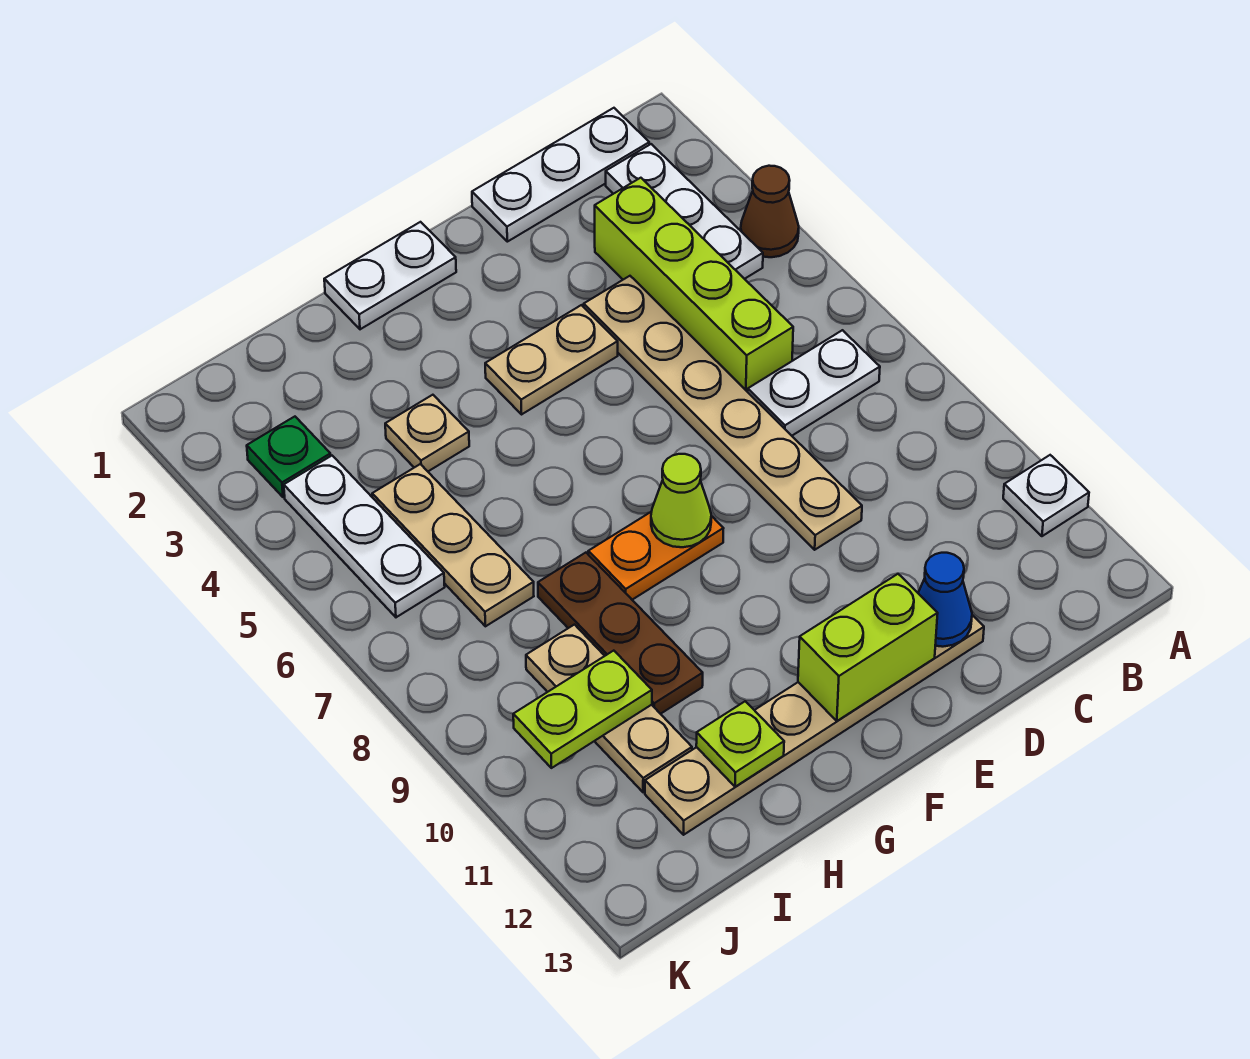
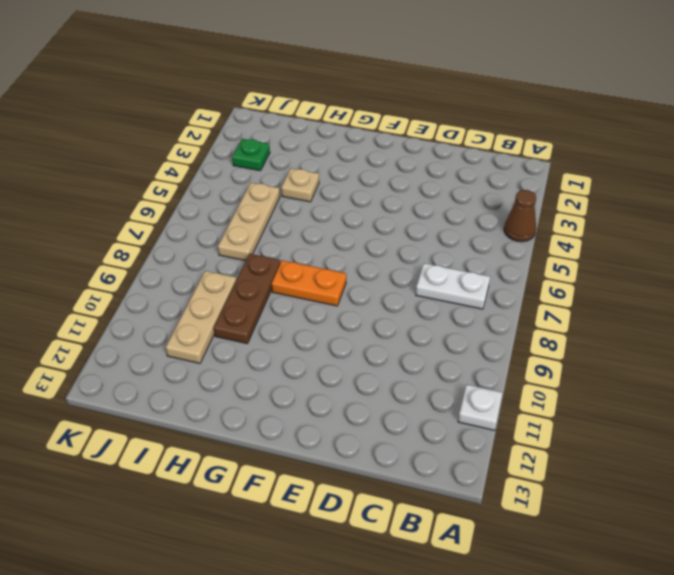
none -> white plate B1:D1 level 1
none -> white plate B2:B4 level 1
none -> lime brick C3:C6 level 1

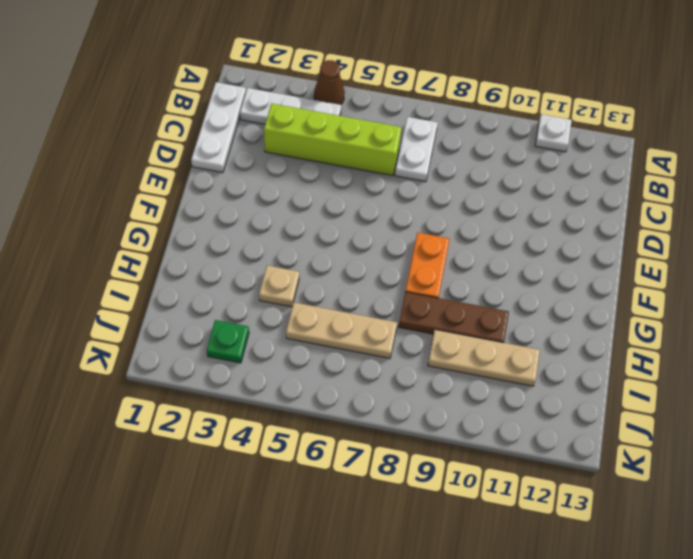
none -> tan plate D4:D9 level 1
none -> tan plate D12:I12 level 1
none -> tan plate E4:F4 level 1

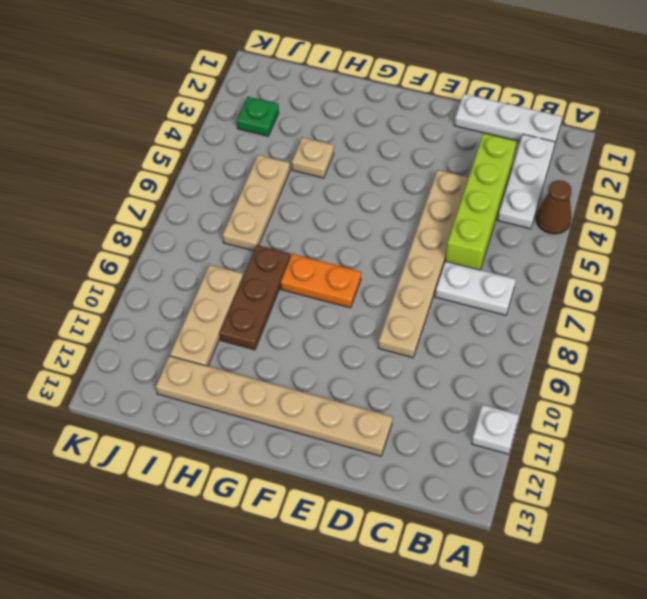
none -> tan plate E4:F4 level 1
none -> white plate F1:G1 level 1
none -> white plate J4:J6 level 1

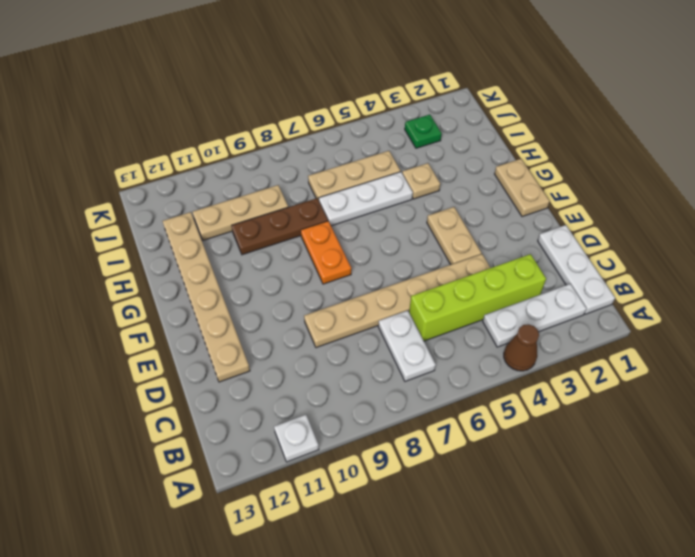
tan plate F1:G1 level 1 -> white plate F1:G1 level 1
white plate H5:H7 level 1 -> white plate J4:J6 level 1
none -> blue cone D12 level 2
none -> lime brick E12:F12 level 2
none -> lime cone F8 level 2

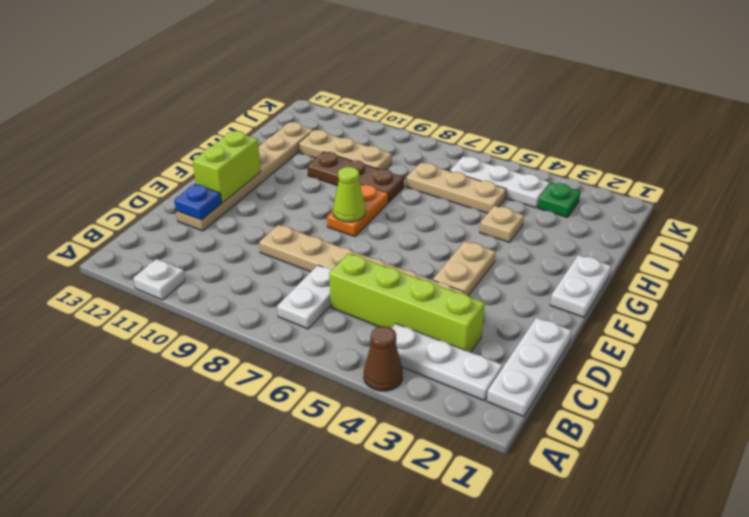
blue plate D12 level 2 -> blue cone D12 level 2
none -> lime plate H12 level 2
none -> lime plate I10:J10 level 2

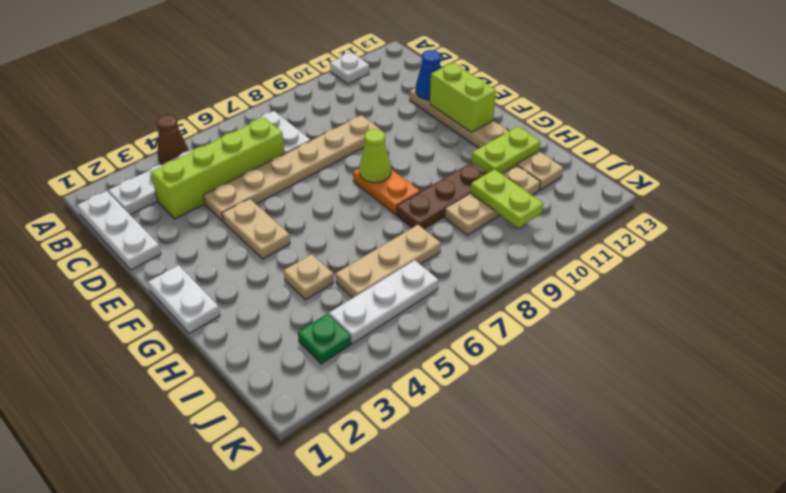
lime plate H11:H12 level 2 -> lime plate H12 level 2

